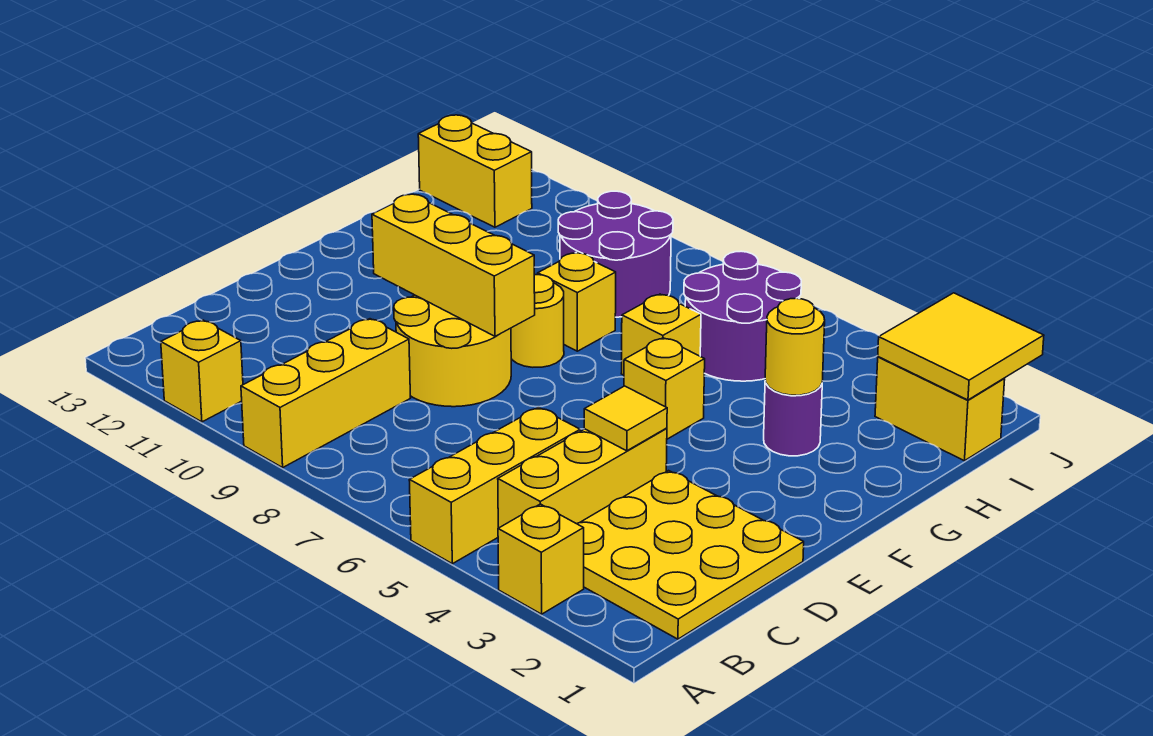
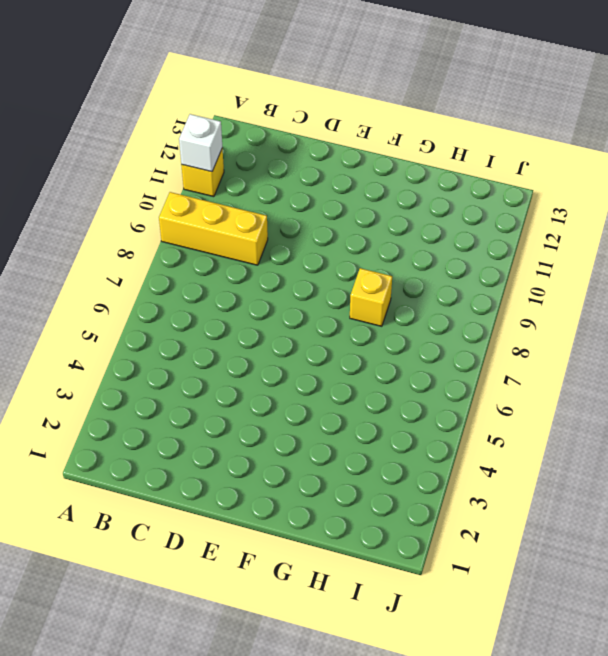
white brick A11 level 2 -> none
none -> yellow brick A3 level 1
none -> yellow brick A5:C5 level 1
none -> yellow plate B1:D3 level 1

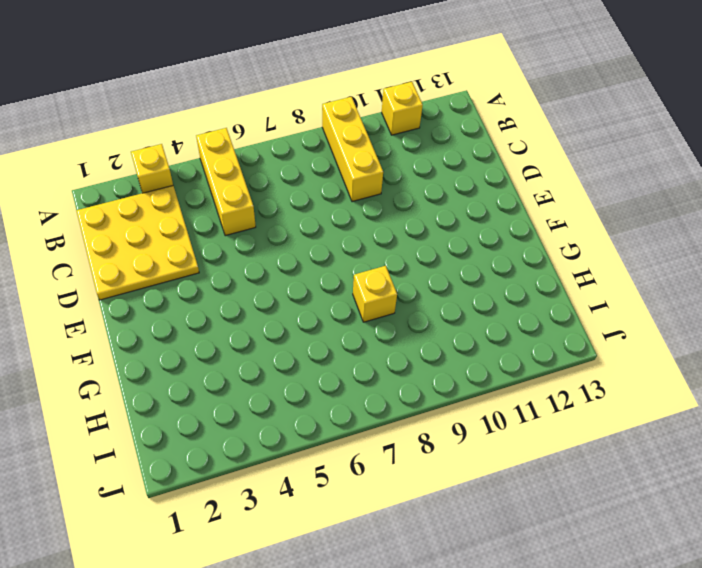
none -> yellow brick B4:D4 level 1
none -> yellow round brick D8:E9 level 1
none -> yellow brick F5 level 1

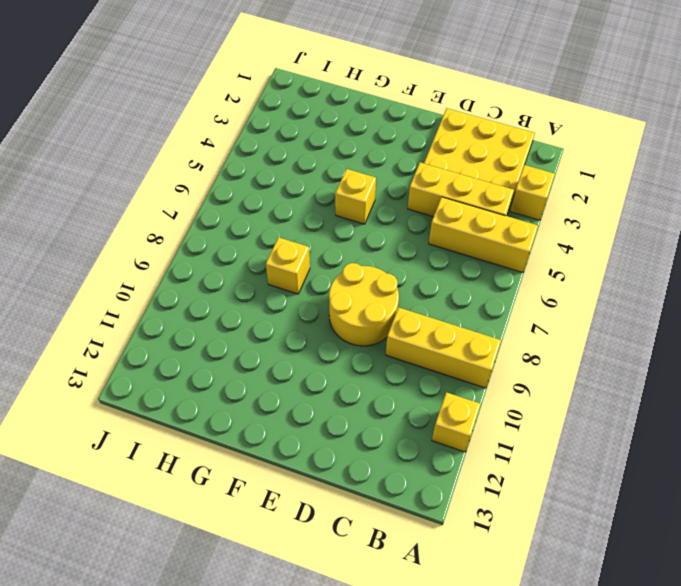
none -> yellow round brick F8 level 1
none -> purple round brick G3 level 1
none -> yellow brick G6 level 1

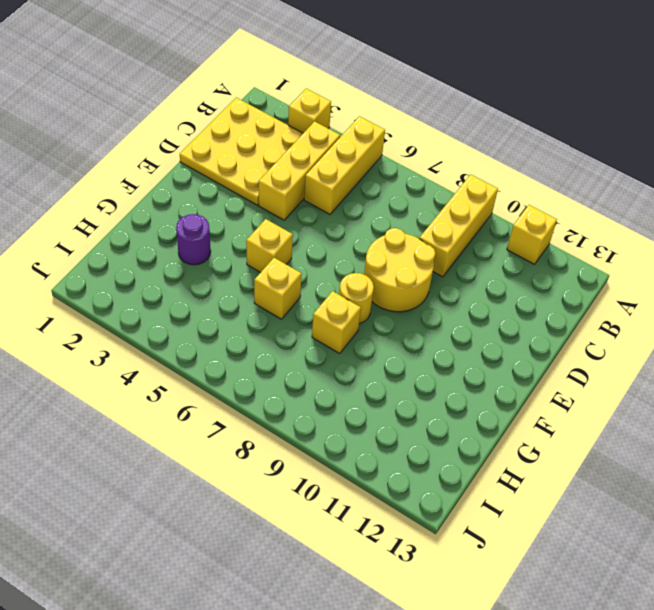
none -> purple round brick H5:I6 level 1
none -> purple round brick H8:I9 level 1
none -> yellow brick I1:I2 level 1

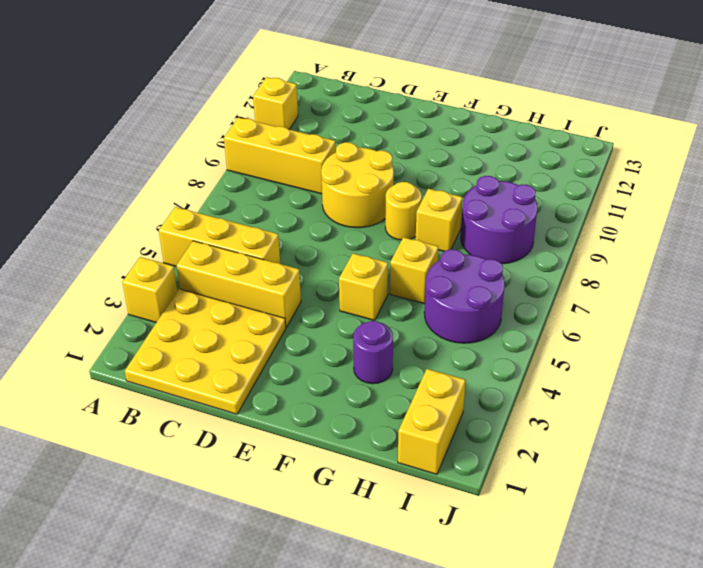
none -> yellow brick I12:I13 level 1
none -> yellow tile D4 level 2
none -> yellow brick E8:E10 level 2

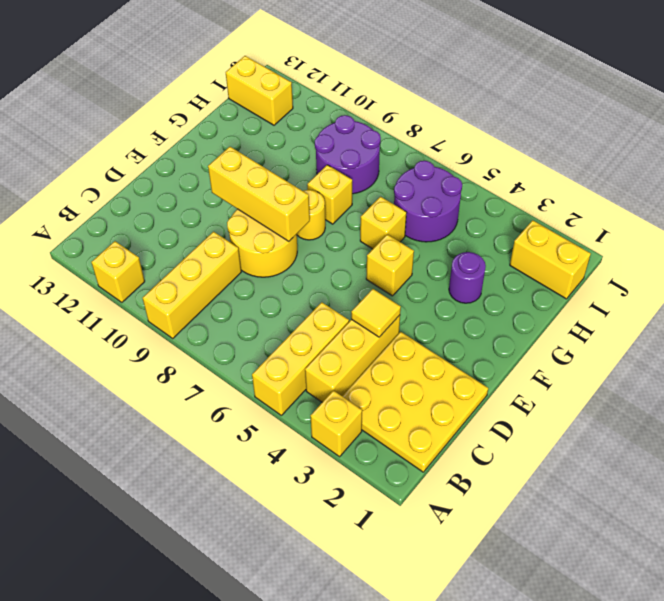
none -> yellow round brick G3 level 2
none -> yellow tile I1:J2 level 2

